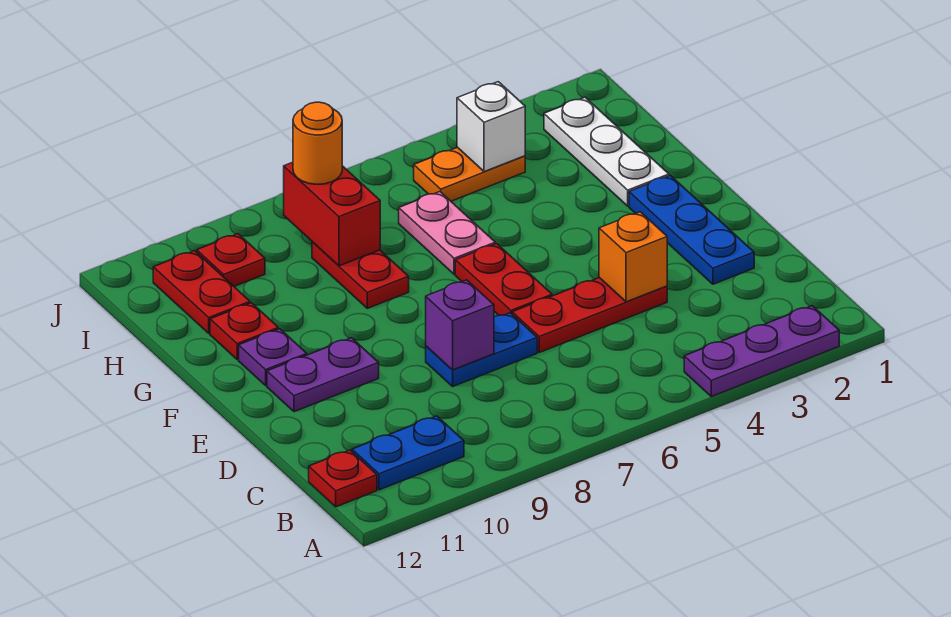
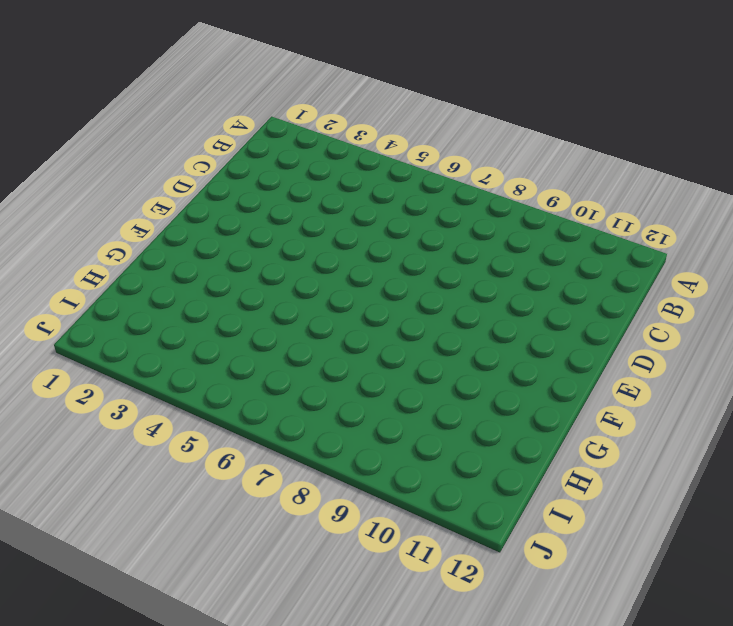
none -> purple plate A2:A4 level 1
none -> blue plate B10:B11 level 1
none -> red plate B12 level 1

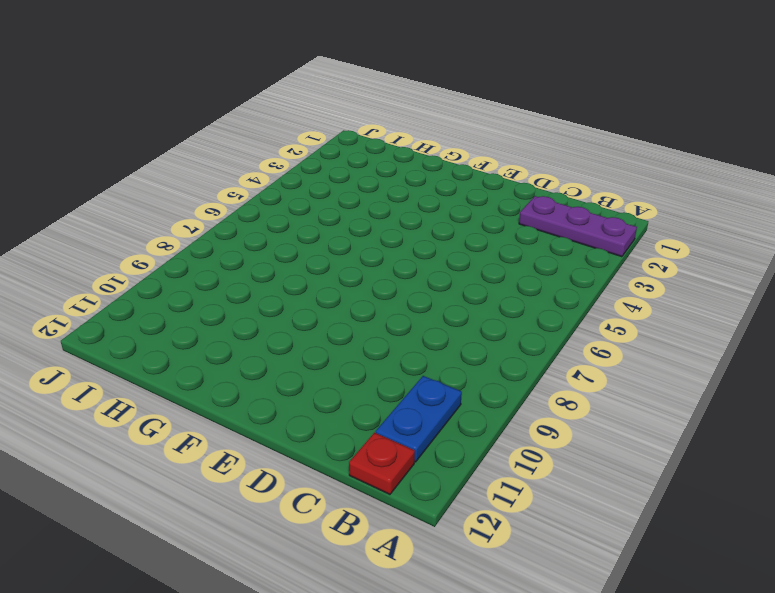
purple plate A2:C2 level 1 -> purple plate A2:A4 level 1
none -> blue plate D2:F2 level 1
none -> red plate D4:D6 level 1
none -> blue plate D7:D8 level 1

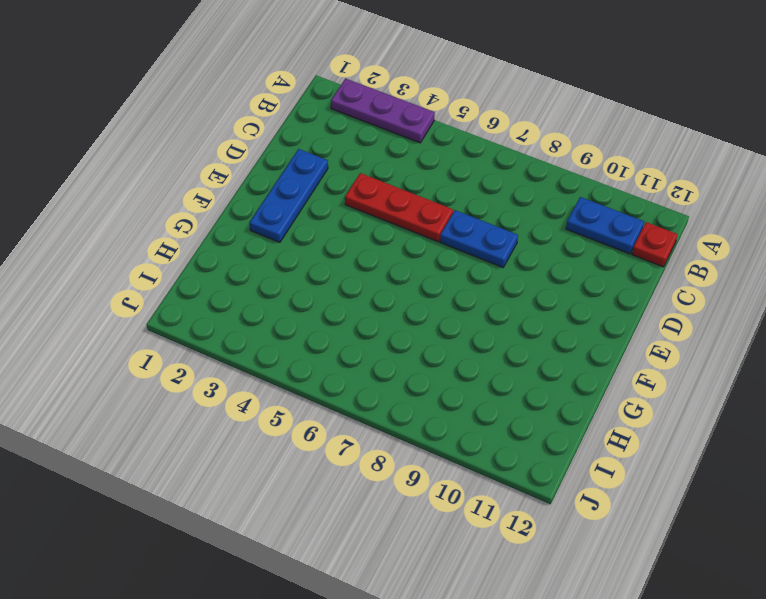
none -> red plate E6:F6 level 1
none -> purple plate E10:E11 level 1
none -> purple plate F11 level 1

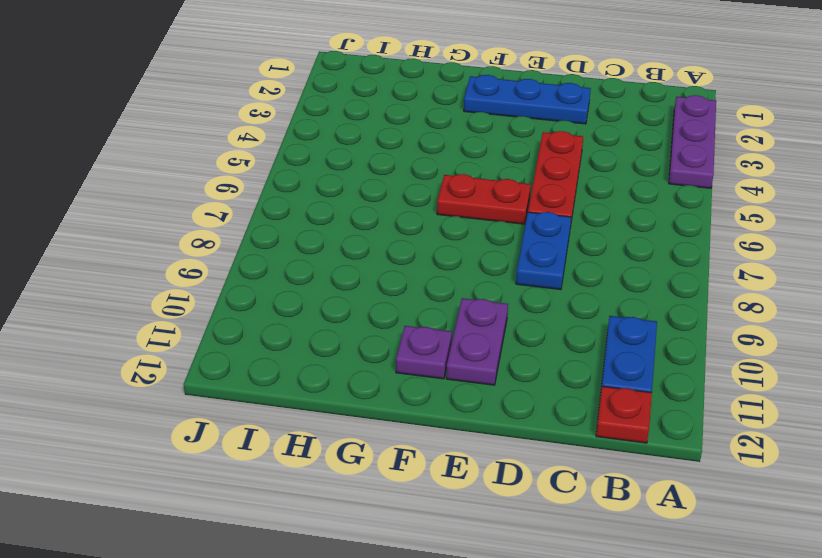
none -> white plate G2:I2 level 1
none -> pink plate G6:H6 level 1
none -> red plate G8:H8 level 1

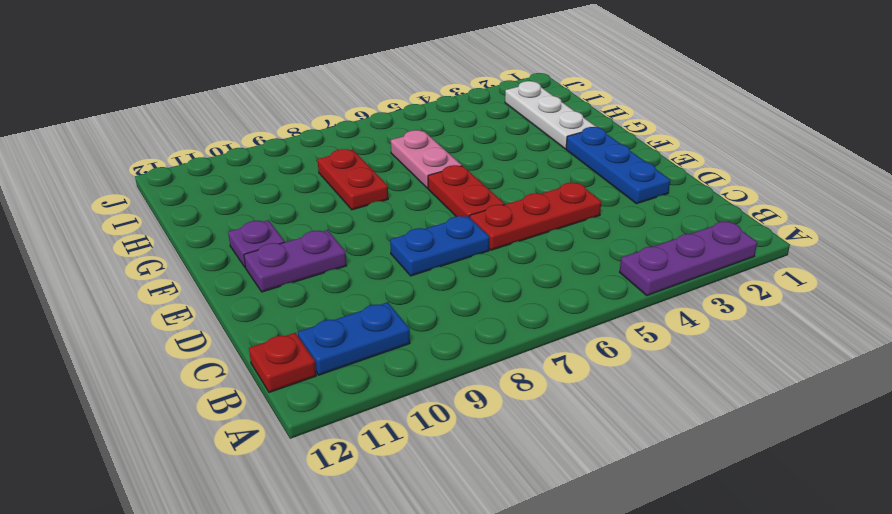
none -> red plate G11 level 1
none -> red plate H11:I11 level 1
none -> orange plate I4:I5 level 1

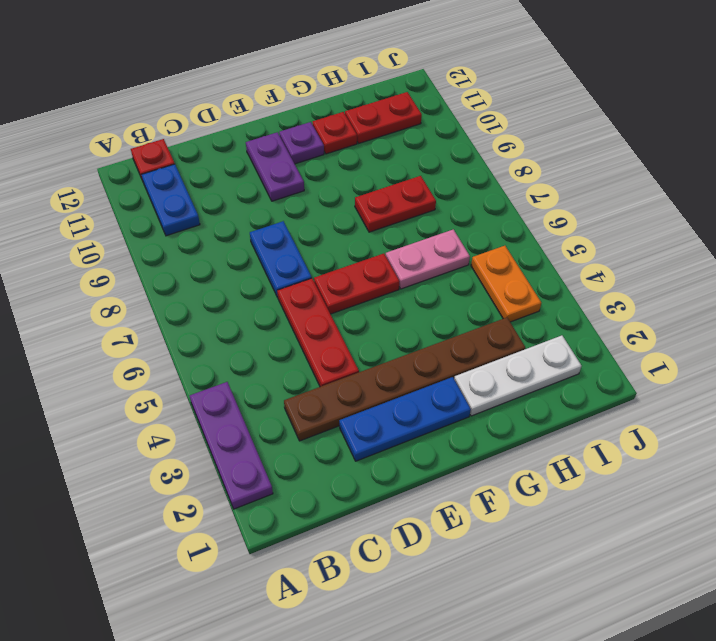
brown plate C3:H3 level 1 -> none
none -> red plate I10 level 1
none -> orange brick D4 level 2
none -> purple brick D8 level 2

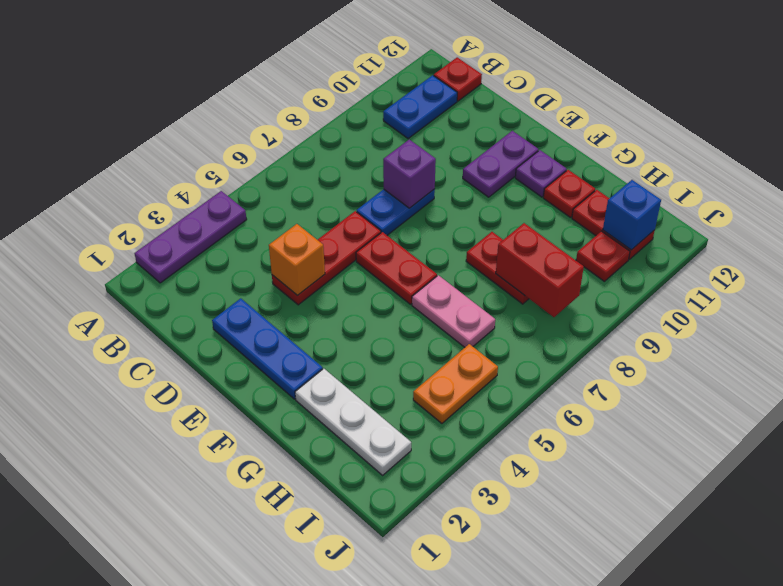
blue brick I11 level 2 -> none
none -> white brick I4 level 2
none -> orange round brick I8 level 3

